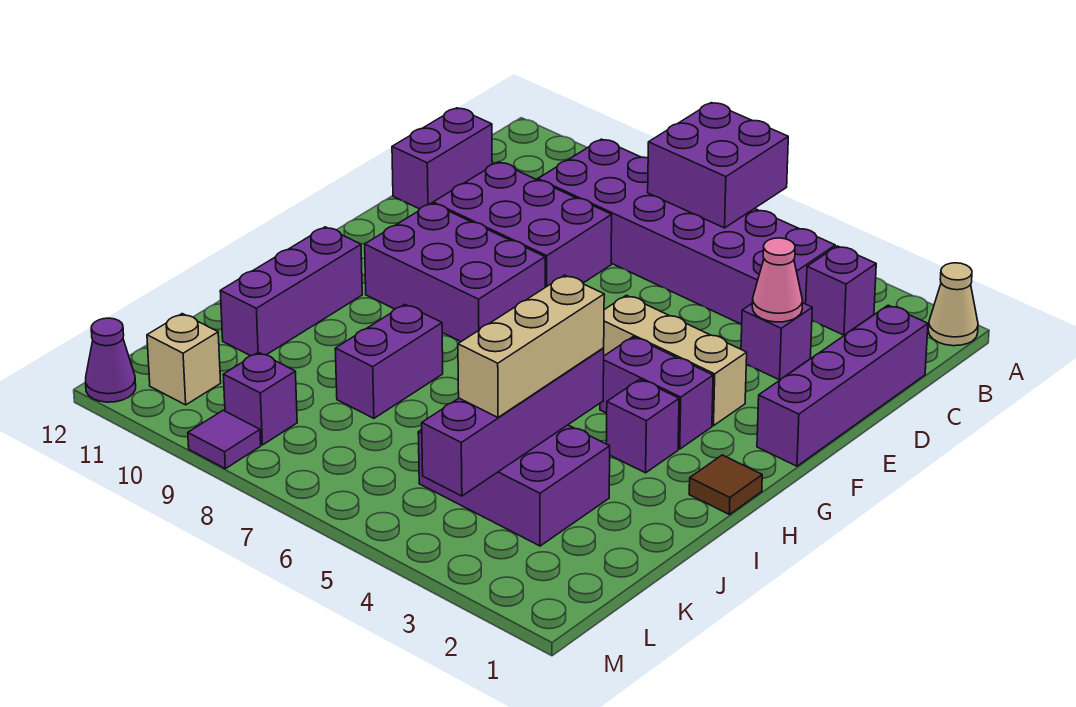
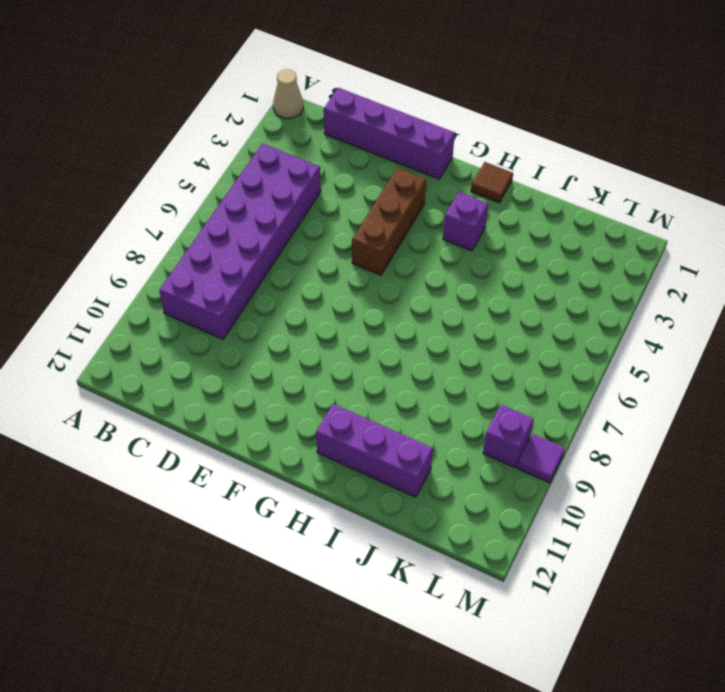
brown brick F3:F5 level 1 -> tan brick F3:F5 level 1
none -> purple brick B3 level 1
none -> purple brick C12:D12 level 1
none -> purple brick D3 level 1

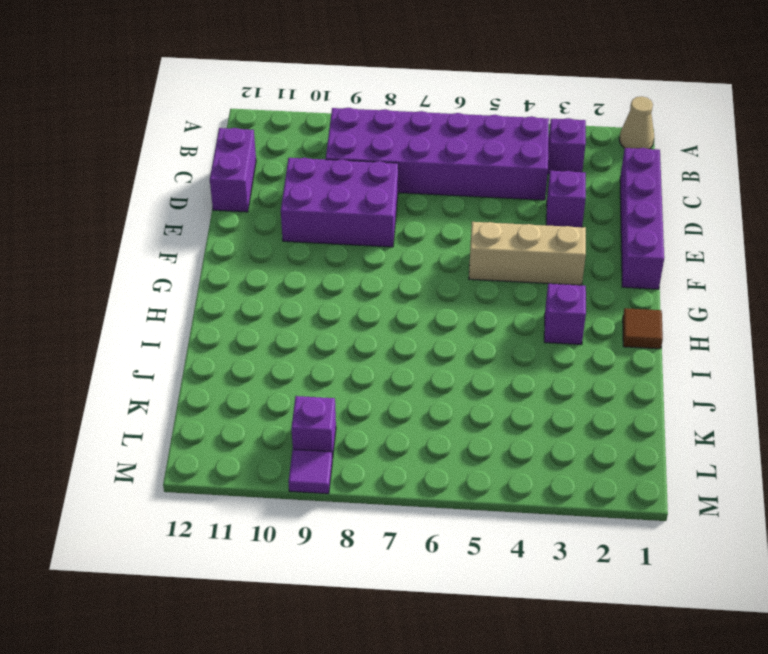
none -> purple brick F8:G10 level 1
none -> purple brick G3:G4 level 1
none -> purple brick H11:J11 level 1

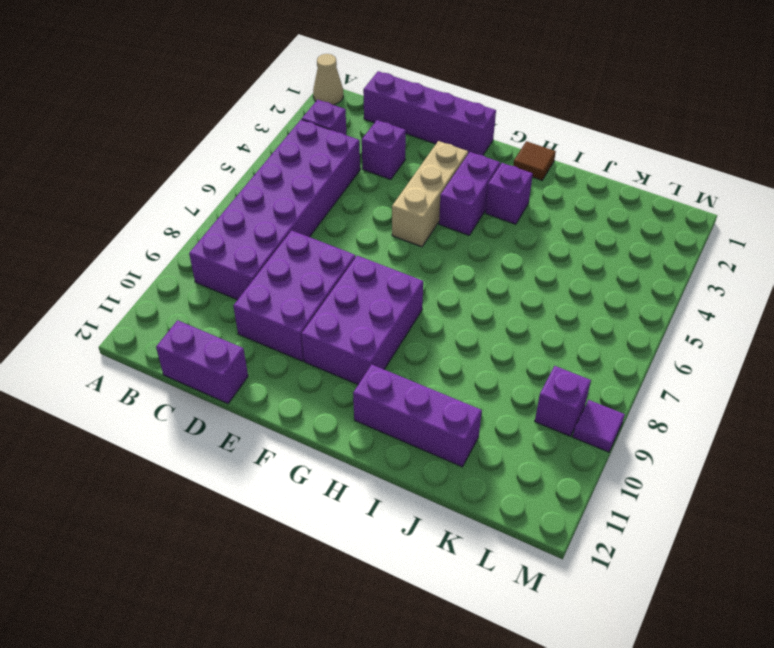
none -> purple brick I8:J8 level 1
none -> purple brick J3:K5 level 1
none -> tan brick L11 level 1

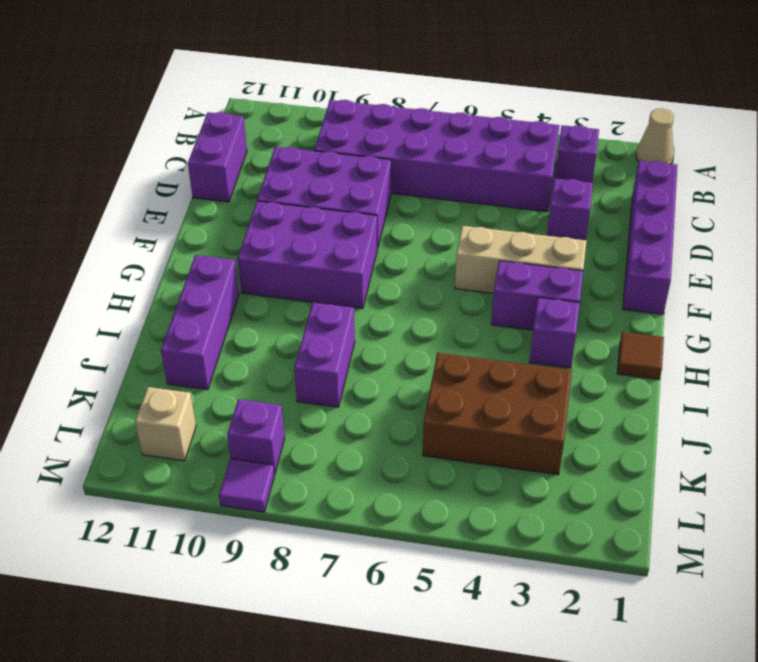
brown brick J3:K5 level 1 -> purple brick J3:K5 level 1
none -> purple cone M12 level 1
none -> purple brick A6:B7 level 2
none -> pink cone D3 level 2

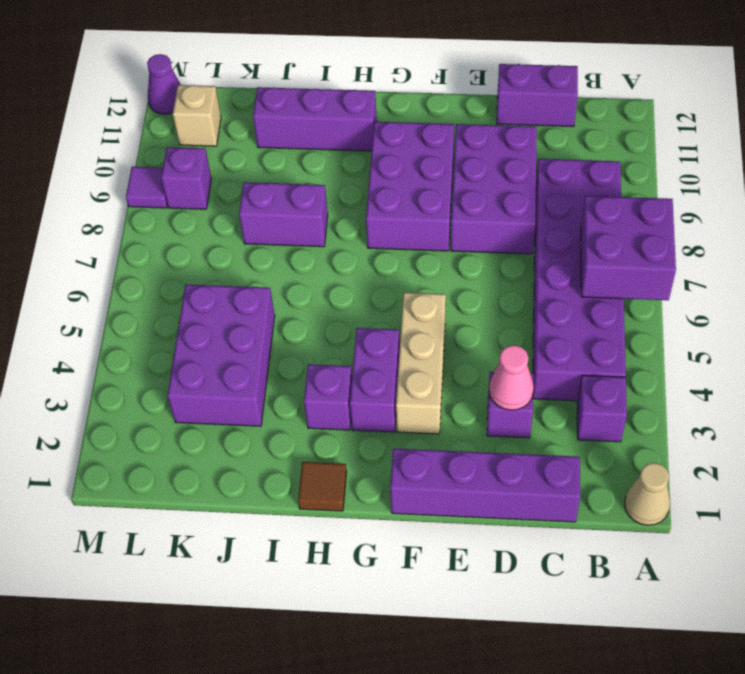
none -> purple brick I4:L4 level 2
none -> tan brick I4:K4 level 3

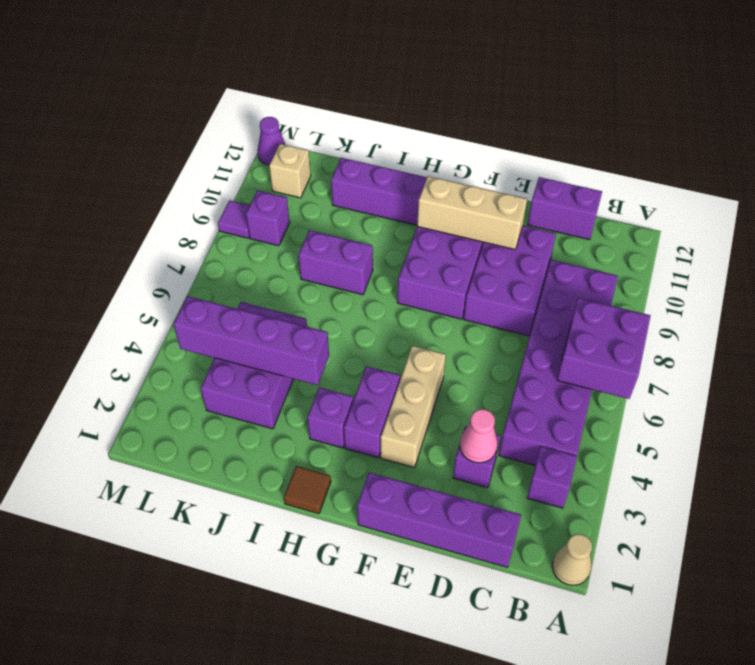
tan brick E10:G10 level 2 -> tan brick I4:K4 level 3

